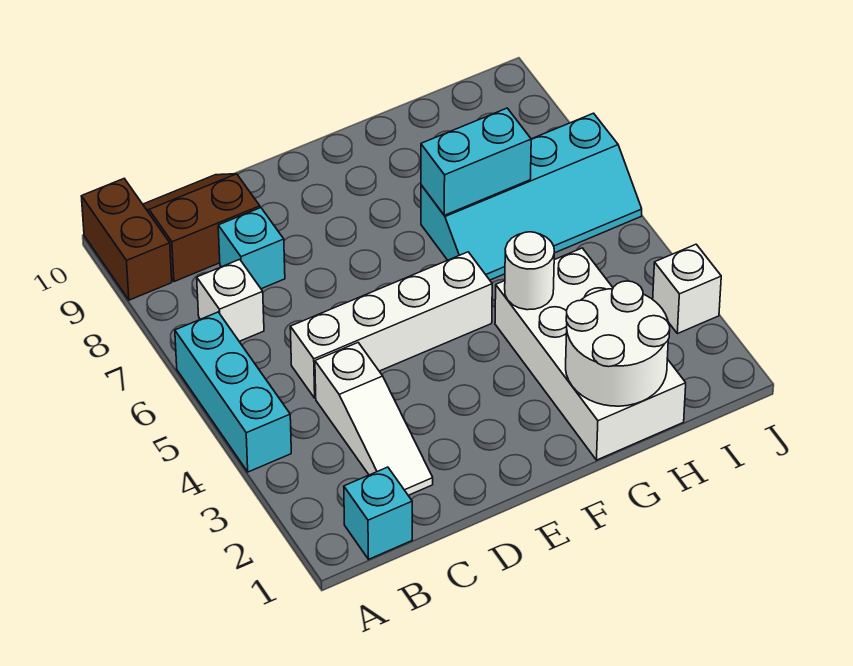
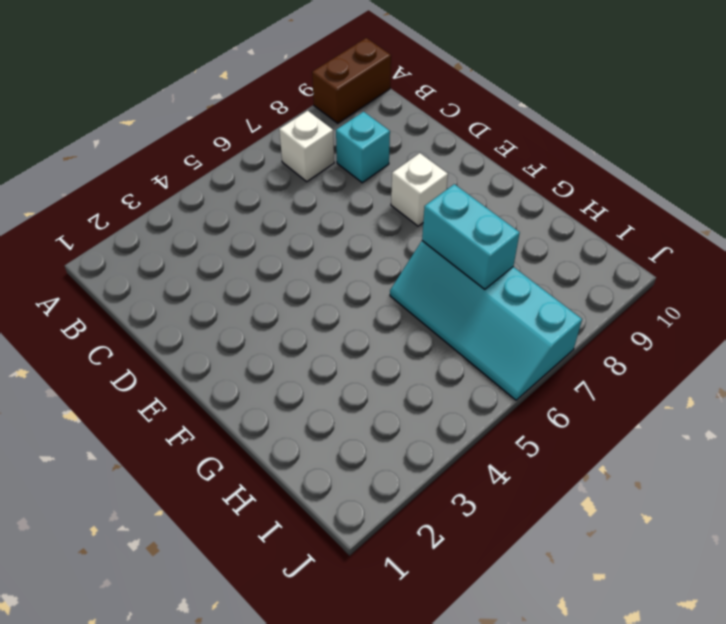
white brick E8 level 1 -> white brick J3 level 1
none -> cyan brick A4:A6 level 1
none -> cyan brick B1 level 1
none -> brown slope B9:C10 level 1 top 9

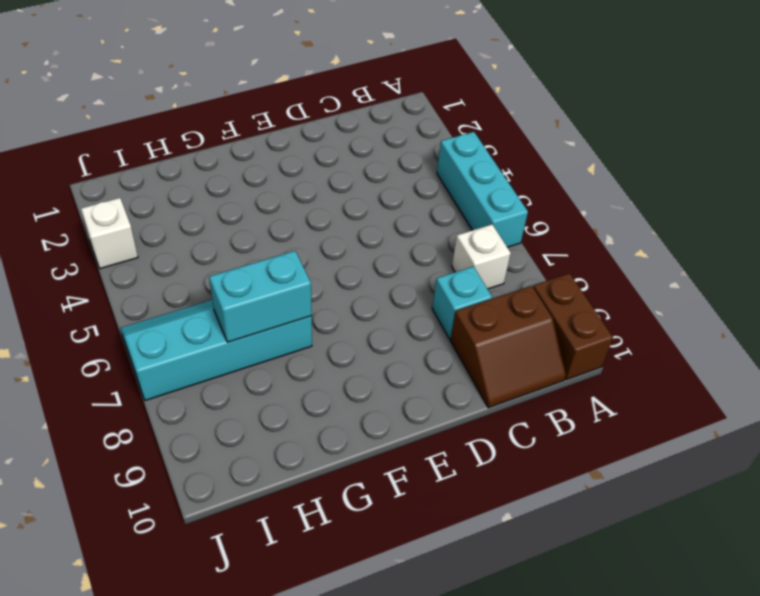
none -> cyan brick B1 level 1
none -> white slope C2:C4 level 1 top 4
none -> white brick C5:F5 level 1

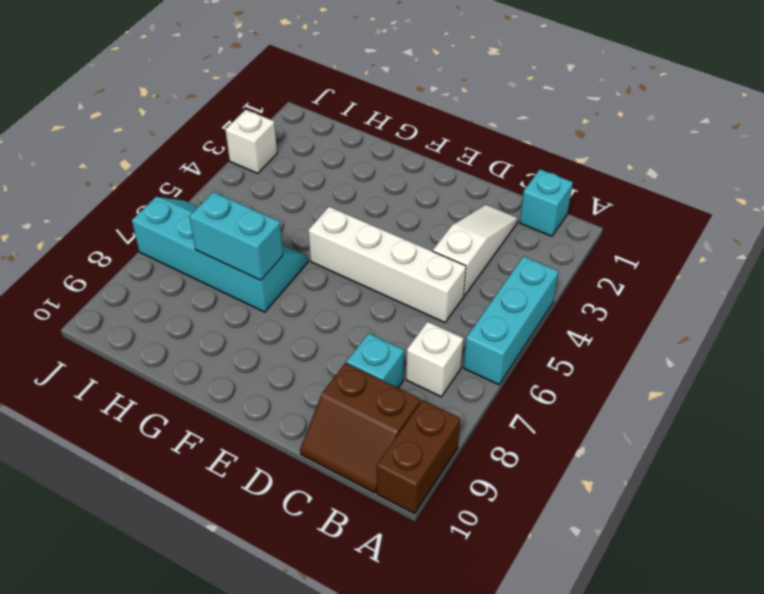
none -> white brick G1:H4 level 1
none -> white round brick G1:H2 level 2
none -> white round brick G4 level 2

